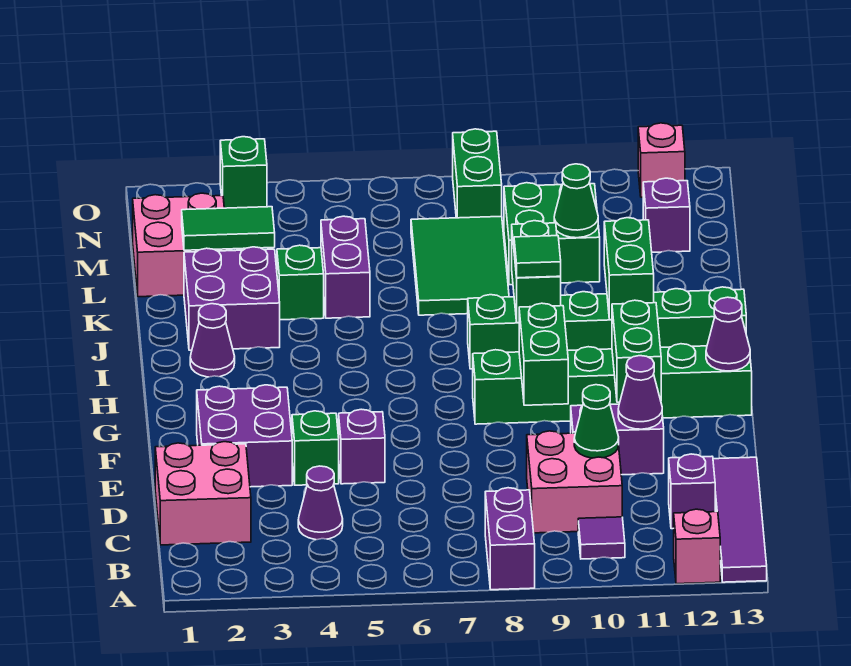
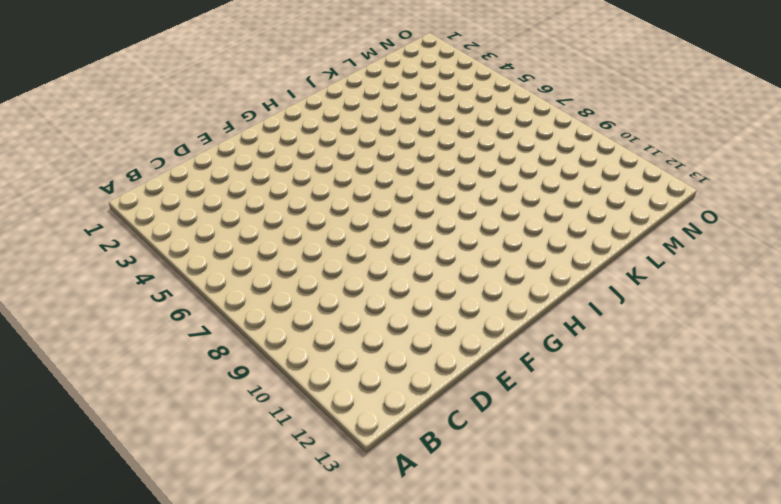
none -> purple brick A8:B8 level 1
none -> pink brick A12 level 1
none -> purple tile A13:D13 level 1
none -> purple tile B10 level 1

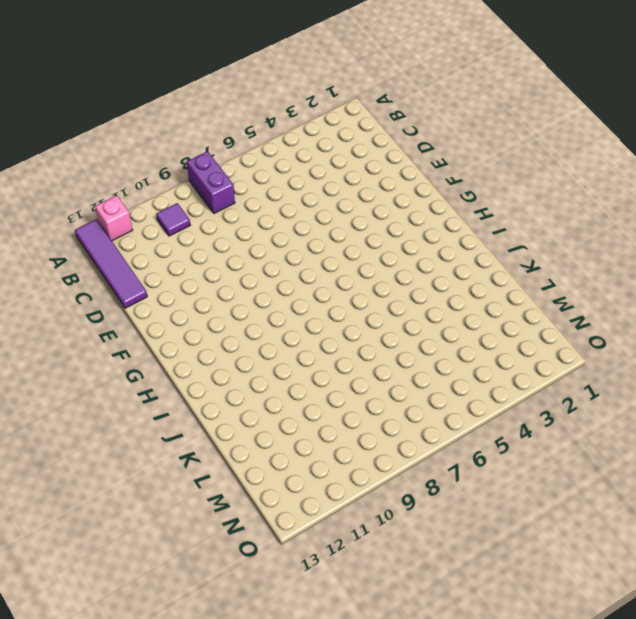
none -> pink brick C1:D2 level 1
none -> purple cone C4 level 1
none -> pink brick C9:D10 level 1
none -> purple brick C12 level 1

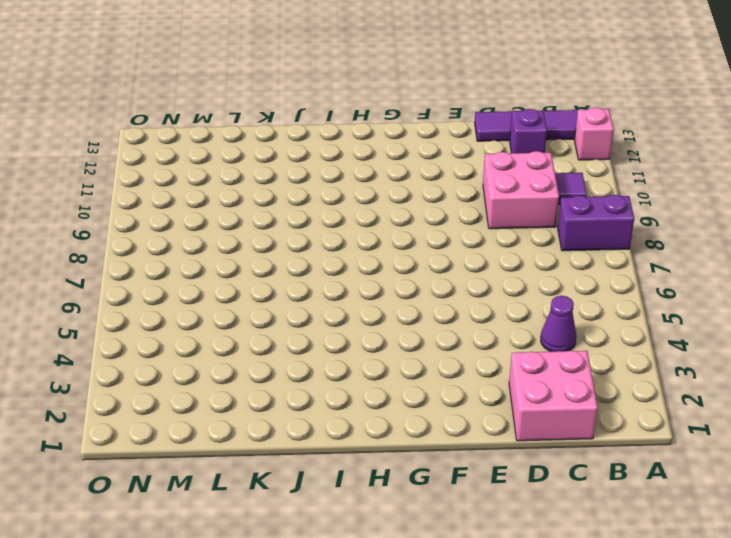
none -> purple brick E2:F3 level 1
none -> green brick E4 level 1
none -> purple brick E5 level 1
none -> purple brick E10:E11 level 1

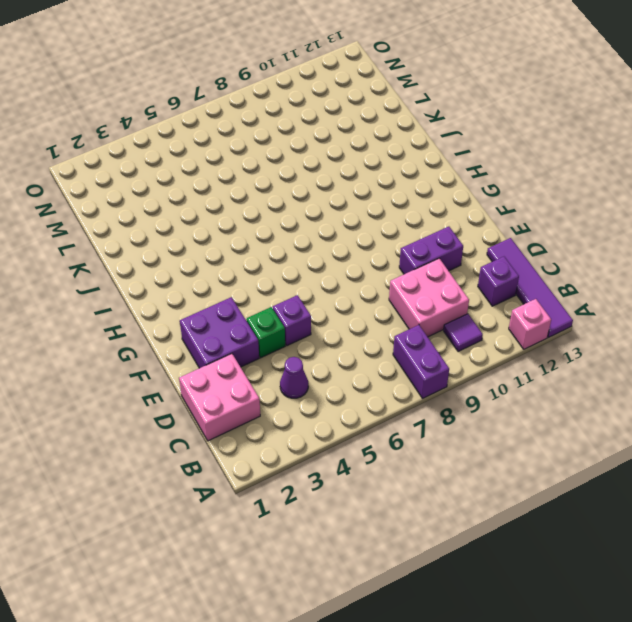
none -> green brick G8:G13 level 1
none -> purple cone I2 level 1
none -> green brick I8:I13 level 1
none -> purple brick J2:K3 level 1

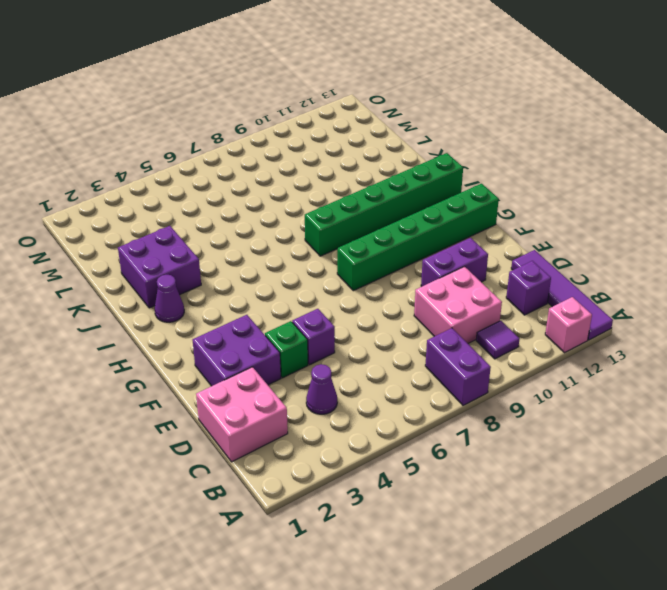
none -> green brick K4 level 1
none -> purple brick K5:L5 level 1
none -> green tile K7:M8 level 1
none -> pink brick L1:M2 level 1

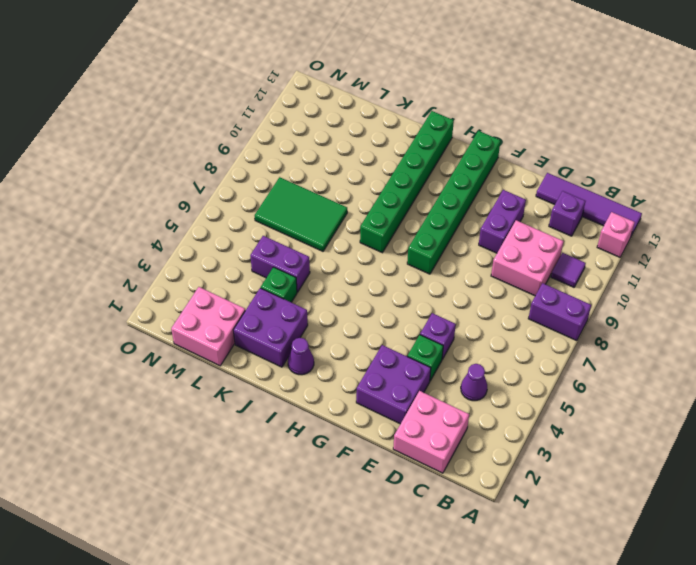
none -> green brick L9:M10 level 1
none -> purple brick M12 level 1
none -> green brick N8:O8 level 1
none -> green brick O3 level 1

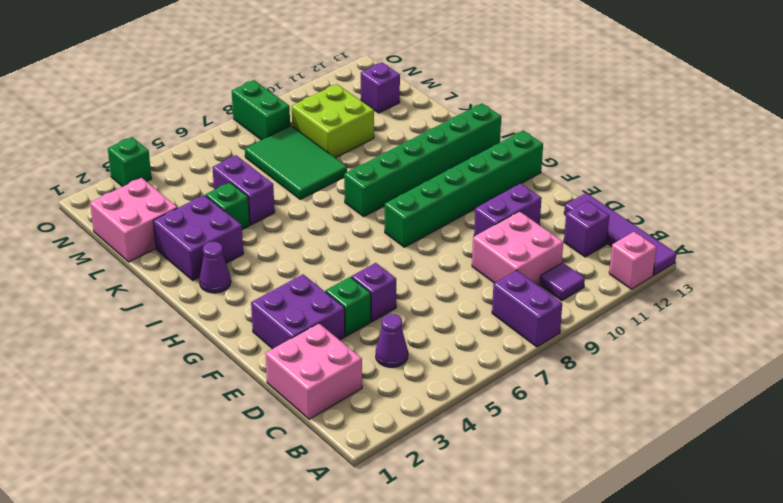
lime brick L9:M10 level 1 -> green brick L9:M10 level 1
none -> pink brick O12 level 1
none -> green cone D10 level 2
none -> purple cone E11 level 2
none -> green brick F9:G9 level 2

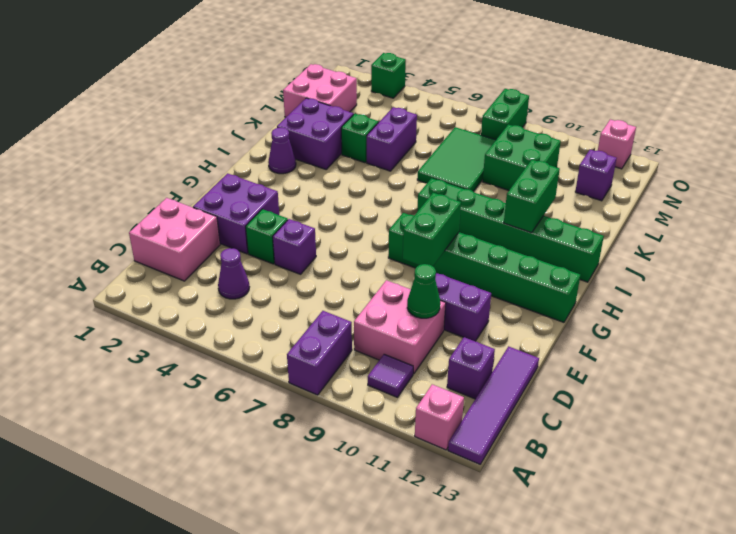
none -> purple cone E11 level 2
none -> green brick F11:G11 level 2
none -> purple cone G13 level 2
none -> green brick I9:J9 level 2

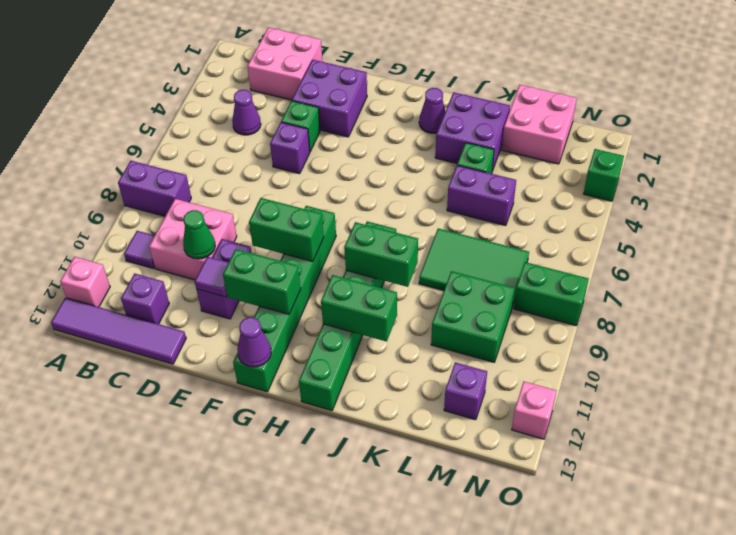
purple tile E11 level 2 -> purple cone E11 level 2
none -> green tile L2:L3 level 2
none -> green cone L10 level 2
none -> green tile I9 level 3

